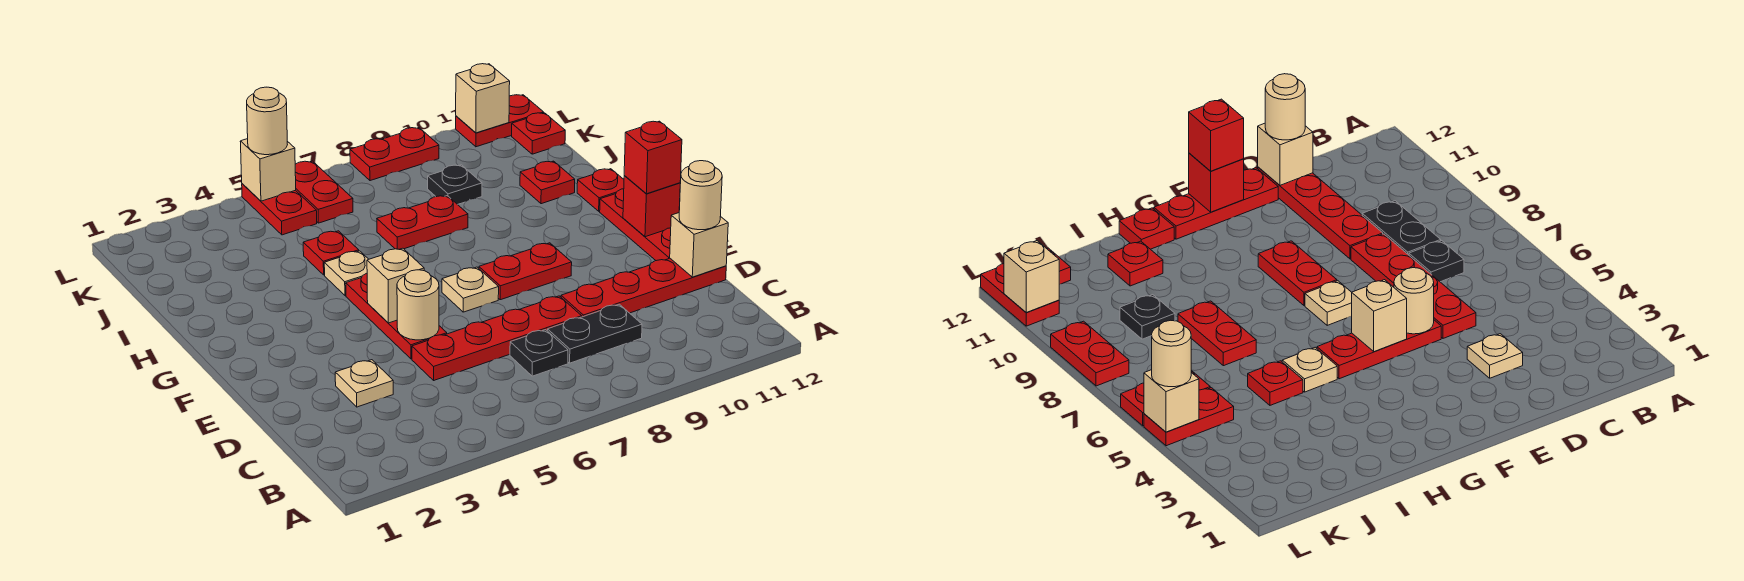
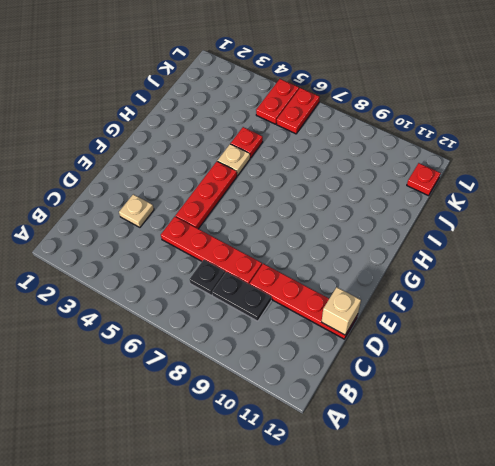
none -> red plate E12:G12 level 1
none -> tan plate F7 level 1
none -> red plate F8:F9 level 1

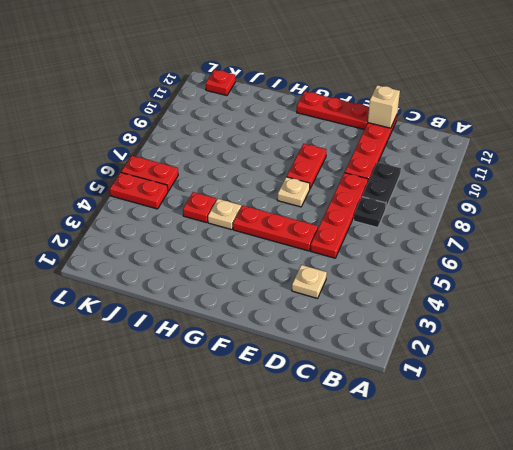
none -> red plate H12 level 1
none -> red plate I7:I8 level 1
none -> red plate I11 level 1

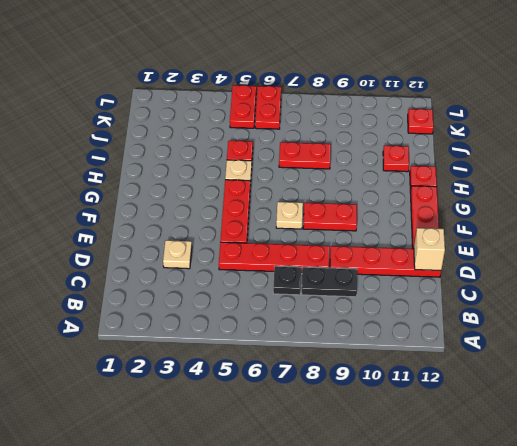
none -> black plate J9 level 1
none -> red plate L8:L9 level 1
none -> red plate L11:L12 level 1

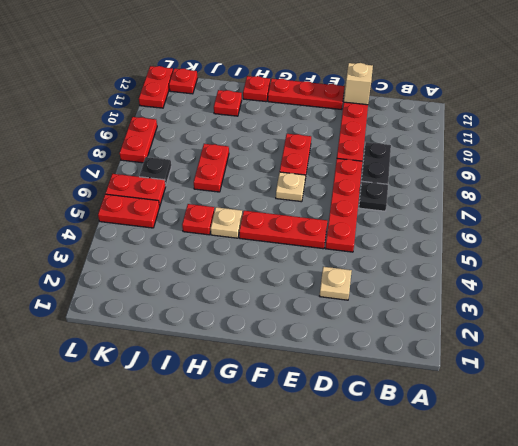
black plate K7 level 1 -> black plate J9 level 1
none -> tan round brick E5 level 2
none -> tan brick F5 level 2
none -> red brick F12 level 2

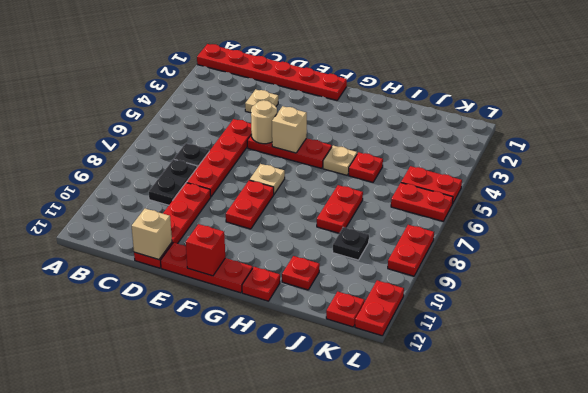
red plate A1:F1 level 1 -> none
none -> tan brick L5 level 2
none -> tan brick L11 level 2
none -> tan round brick D12 level 3

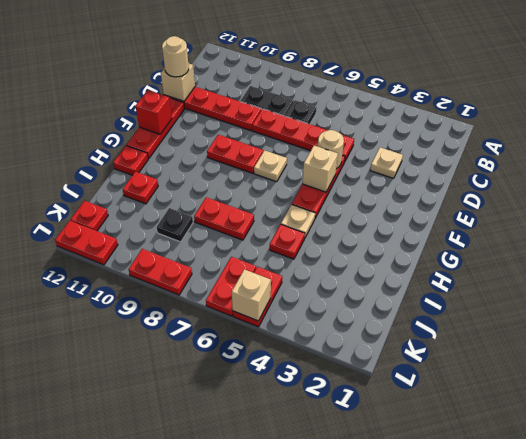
none -> tan brick L11 level 2
none -> red brick F12 level 3
none -> tan round brick L5 level 3

